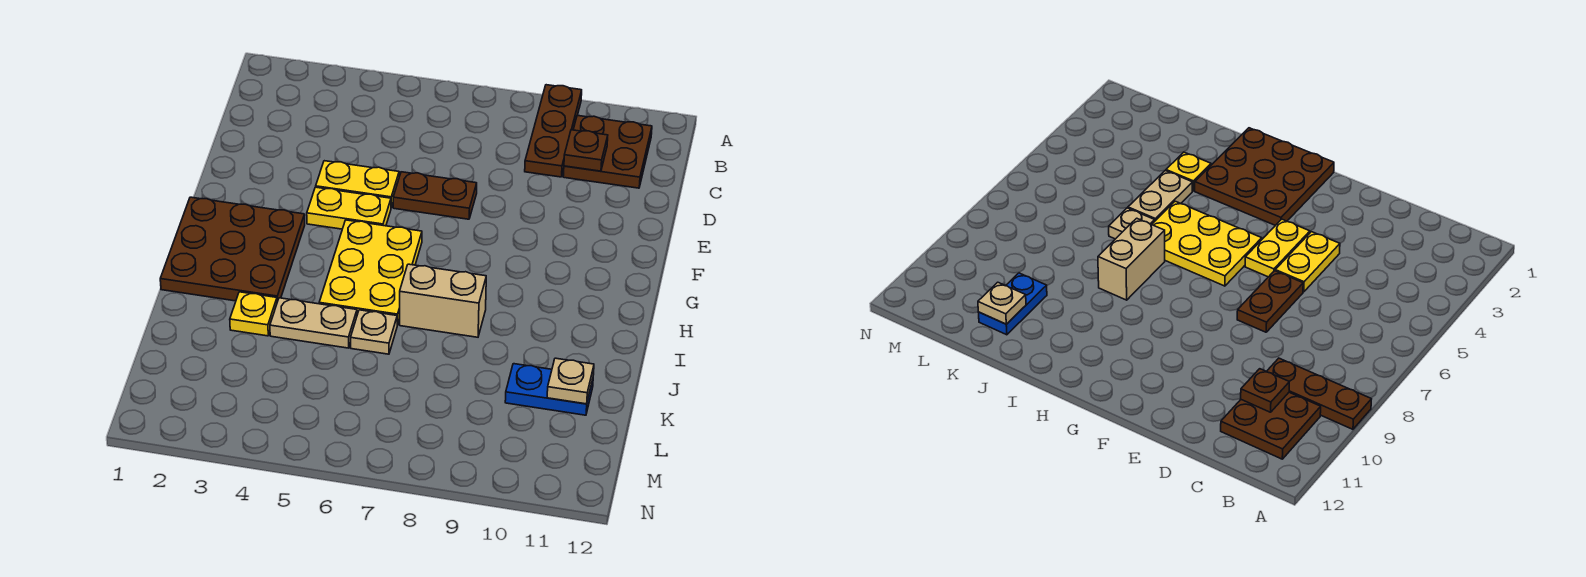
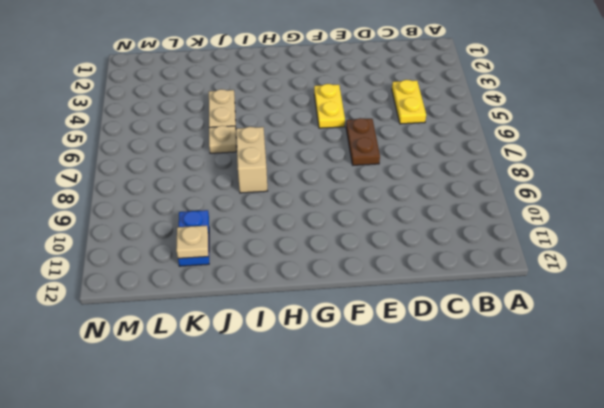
yellow plate C4:C5 level 1 -> yellow plate E4:E5 level 1
none -> brown plate A9:C9 level 1
none -> brown plate B10:C11 level 1
none -> brown plate G1:I3 level 1

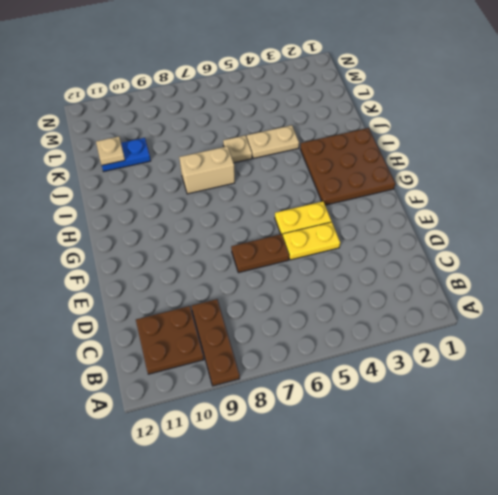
none -> yellow plate G5:I6 level 1
none -> yellow plate J3 level 1
none -> brown plate C10 level 2

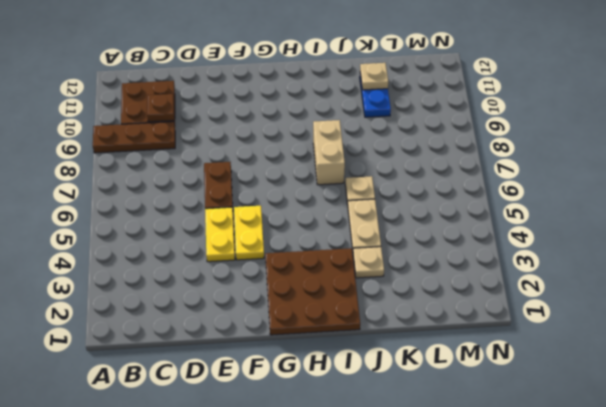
tan plate J3 level 1 -> yellow plate J3 level 1
none -> yellow plate G5:I6 level 1

